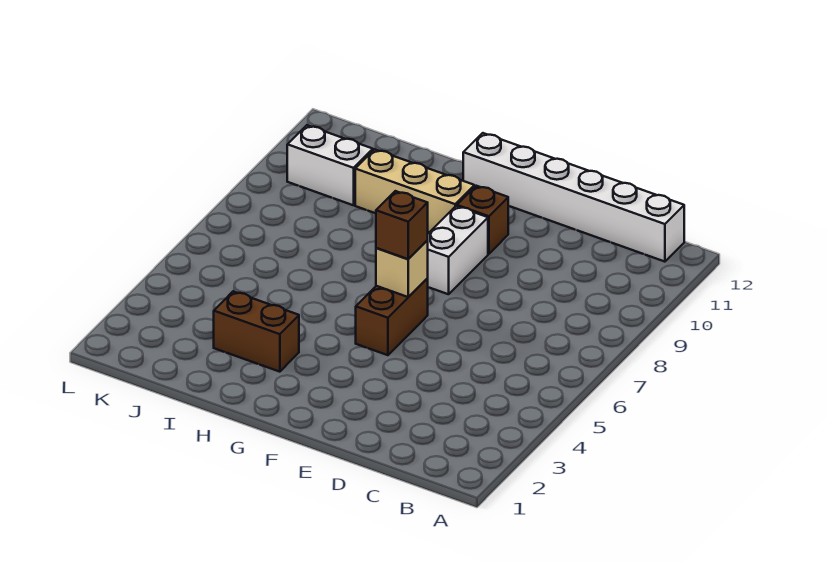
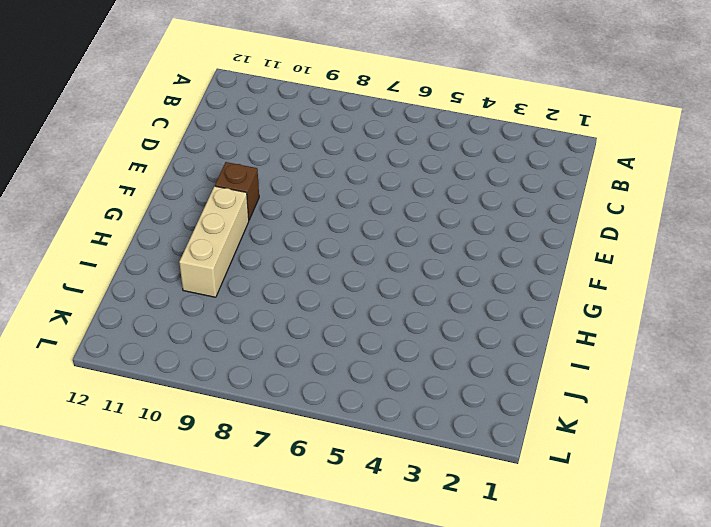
none -> white brick B12:G12 level 1
none -> brown brick F5:F6 level 1

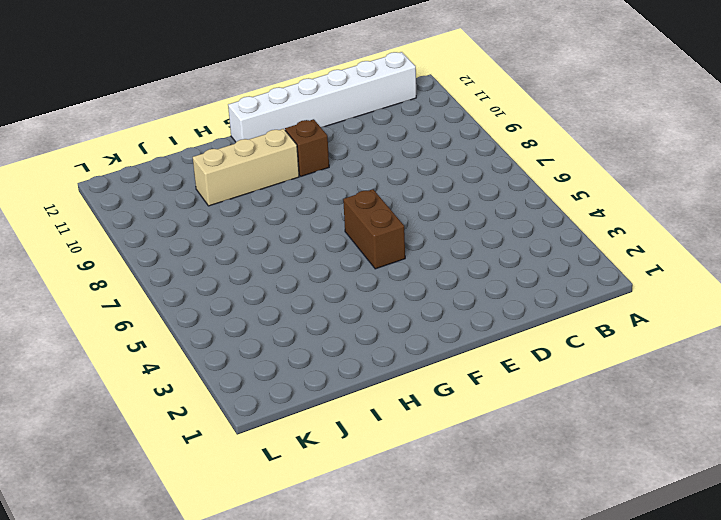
none -> white brick F8:F9 level 1
none -> brown brick H3:I3 level 1

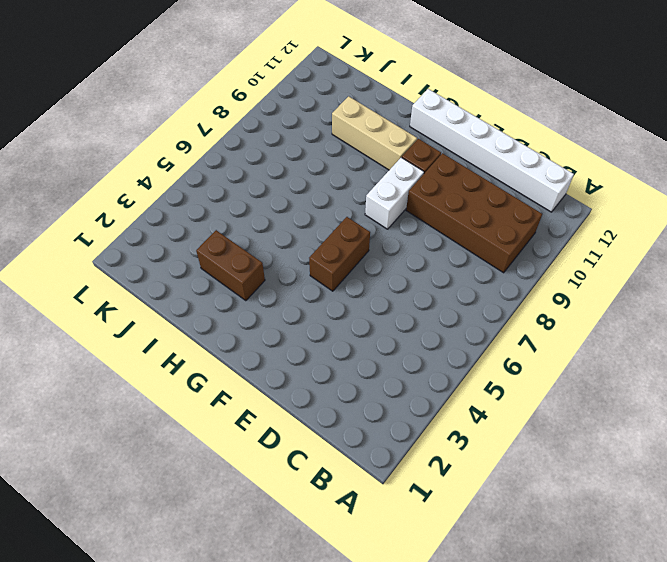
brown brick B9:E10 level 1 -> none
none -> white brick J10:K10 level 1
none -> tan brick F6 level 2

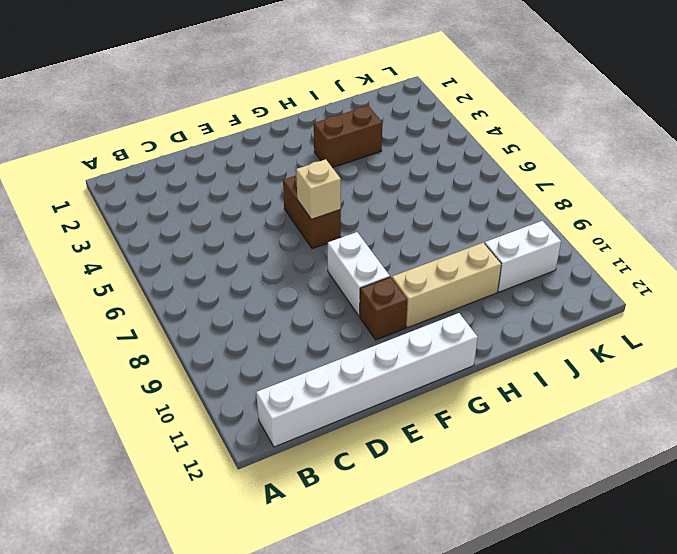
none -> brown brick F6 level 3

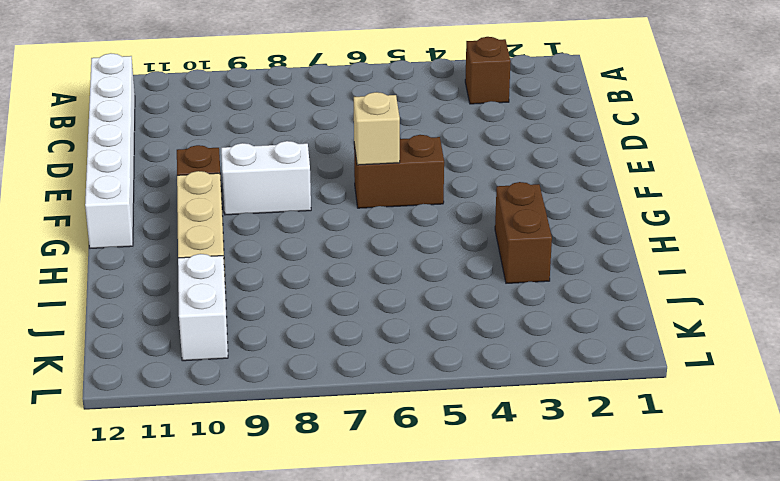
brown brick B3 level 1 -> brown brick F6 level 3

